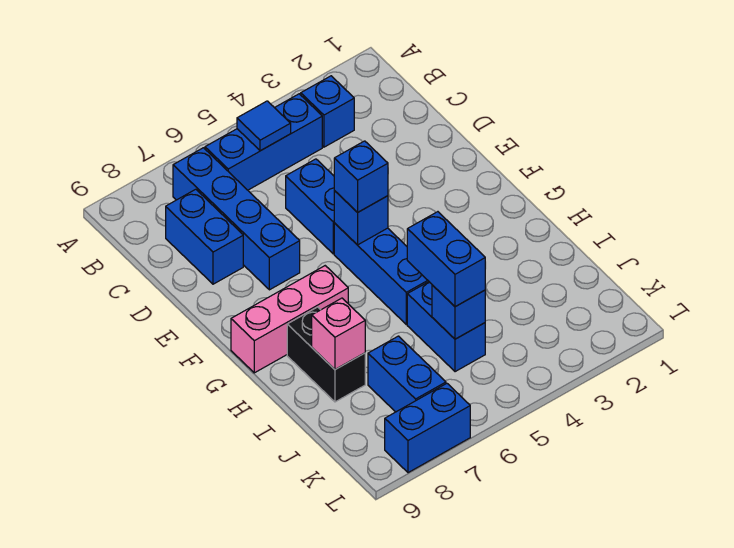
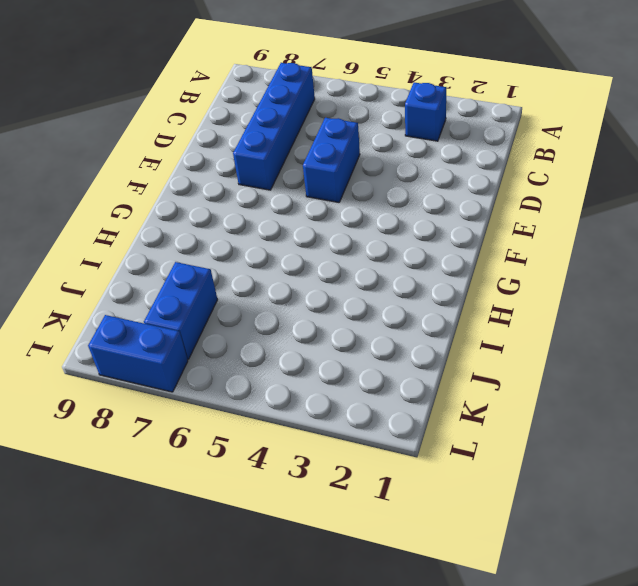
none -> blue brick B4:B6 level 1
none -> blue brick C8:D8 level 1
none -> blue brick F5:H5 level 1

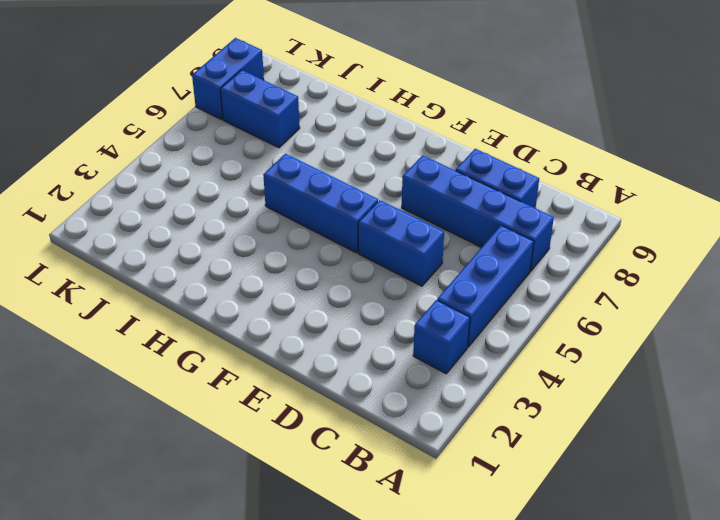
none -> pink brick G7:G9 level 1
none -> black brick H8:I8 level 1
none -> blue brick I5:J5 level 1

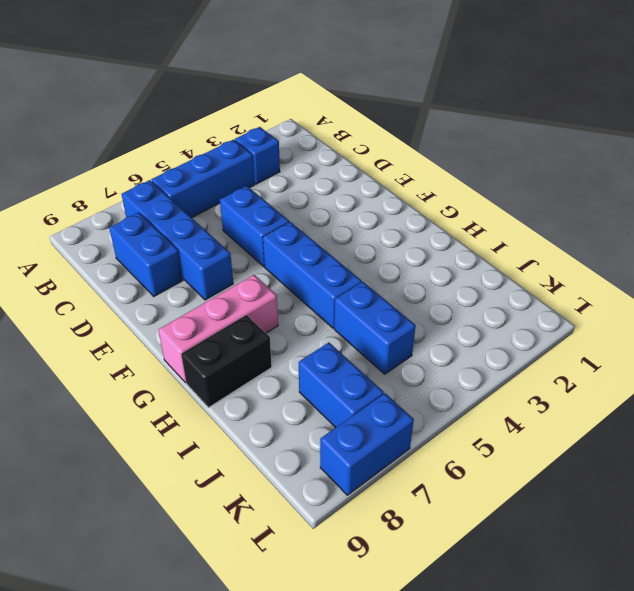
black brick H8:H9 level 1 -> black brick H8:I8 level 1
none -> blue tile B5 level 2
none -> blue brick F5 level 2
none -> pink brick I8 level 2

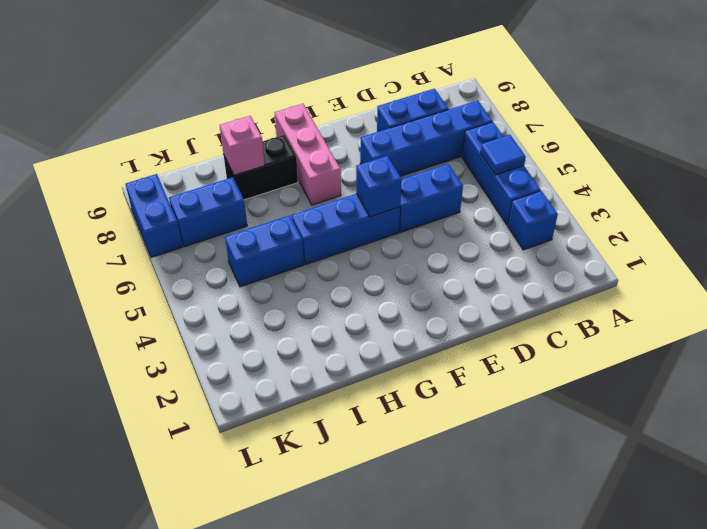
none -> blue brick J5 level 2
none -> blue brick F5 level 3
none -> blue brick I5:J5 level 3

